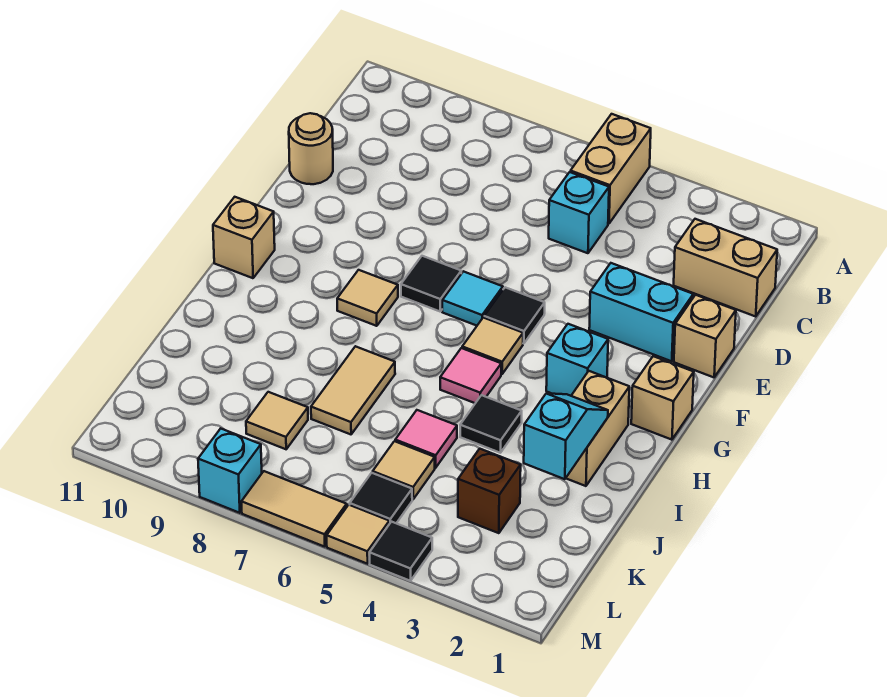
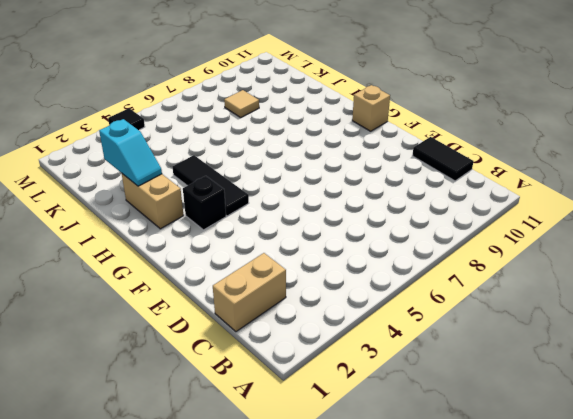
black tile C11:D11 level 1 -> tan round brick D11 level 1
black brick G3 level 1 -> cyan brick G3 level 1
black tile G4:I4 level 1 -> black tile I4 level 1
none -> tan brick A5:B5 level 1
none -> cyan brick C5 level 1
none -> tan brick E1 level 1

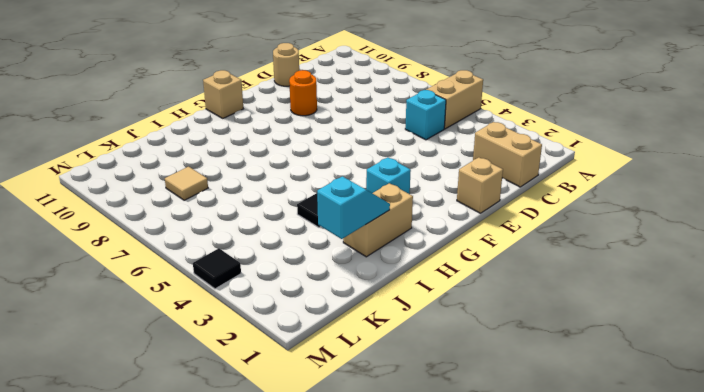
orange round brick E9 level 1 -> none
none -> cyan brick E2:E3 level 1
none -> black tile F5 level 1
none -> cyan tile F6 level 1

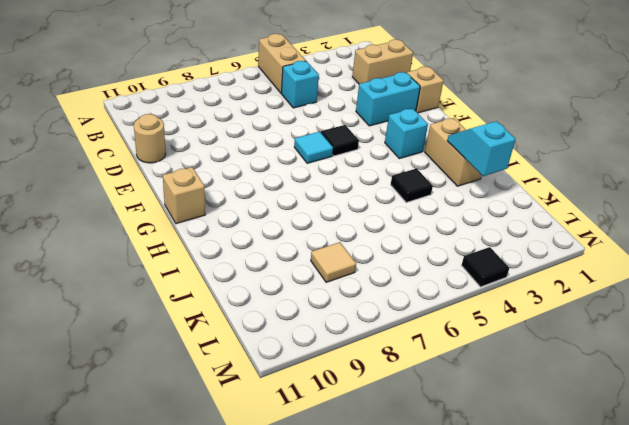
none -> black tile F7 level 1
none -> tan brick G1 level 1
none -> tan tile G5 level 1

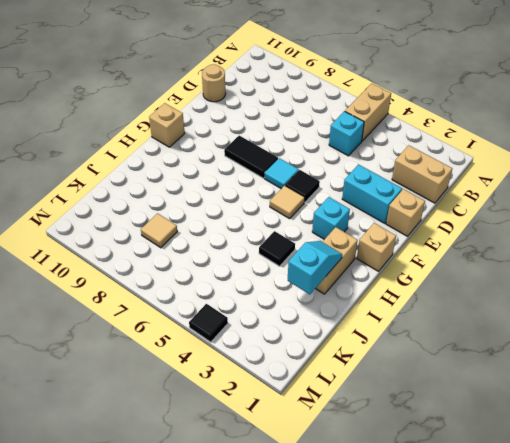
black tile F7:F8 level 1 -> black tile F7 level 1
none -> tan tile G8 level 1
none -> pink tile H5 level 1
none -> tan tile I7:J7 level 1

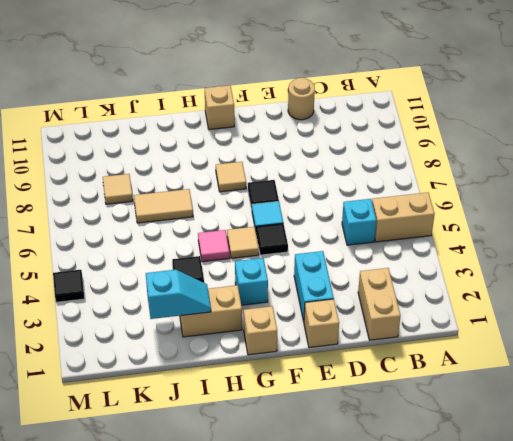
none -> pink tile J5 level 1
none -> brown brick K3 level 1
none -> tan tile K5 level 1

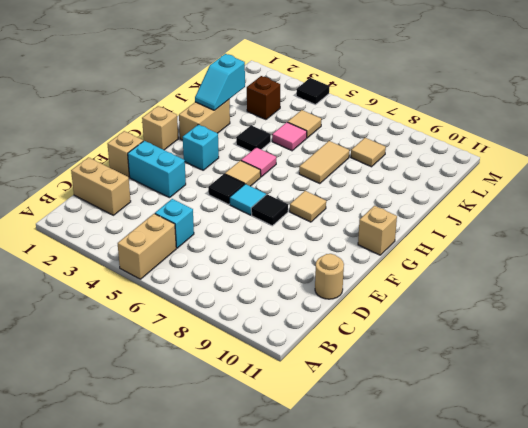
none -> black tile L5 level 1
none -> tan tile M5 level 1
none -> tan tile M6:M7 level 1

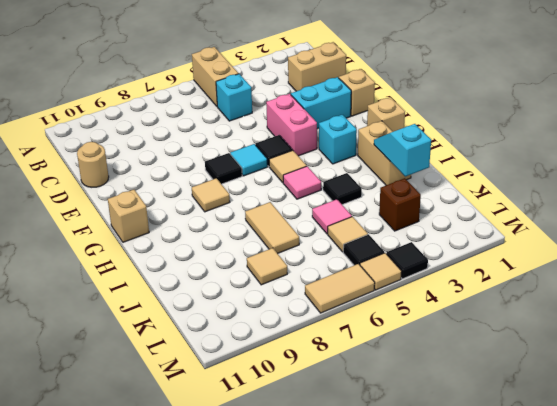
pink brick E4:F4 level 1 -> none
none -> cyan brick M8 level 1

